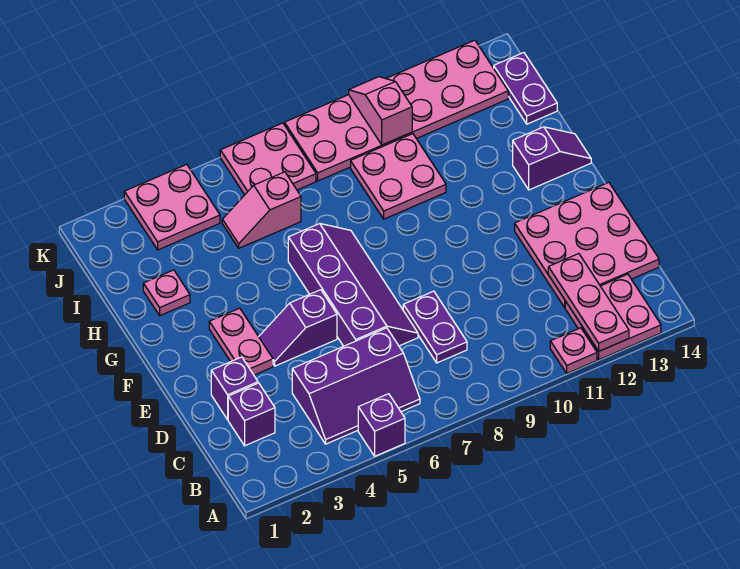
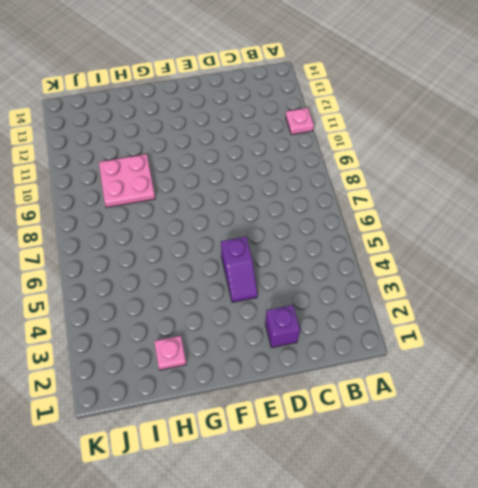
none -> purple brick A5 level 1
none -> pink plate A12:B13 level 1
none -> purple slope B4:C6 level 1 top C

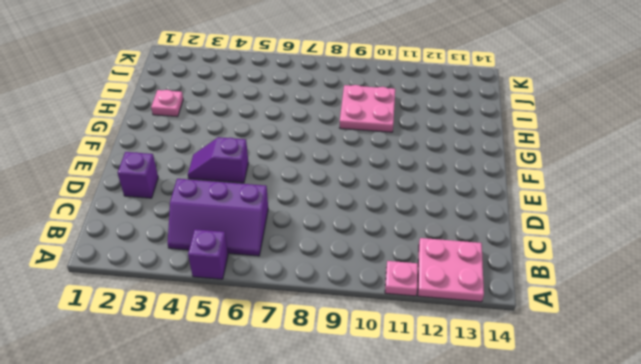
none -> purple brick C2 level 1
none -> purple plate C8:D8 level 1
none -> pink plate C12:E14 level 1

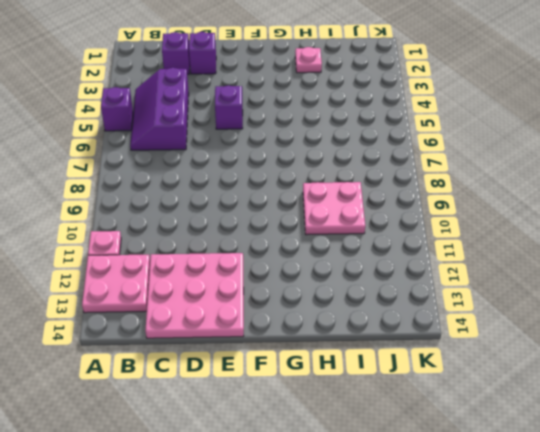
none -> purple plate C8:D8 level 1
none -> purple slope D6:G7 level 1 top 6
none -> pink plate E3:F3 level 1

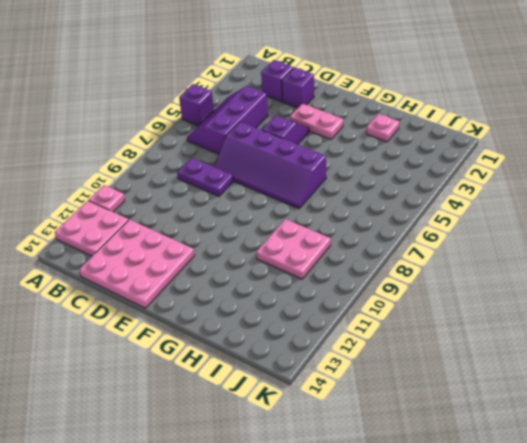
none -> purple slope G13:G14 level 1 top 13
none -> pink slope I5:I6 level 1 top 6
none -> purple plate I14:J14 level 1

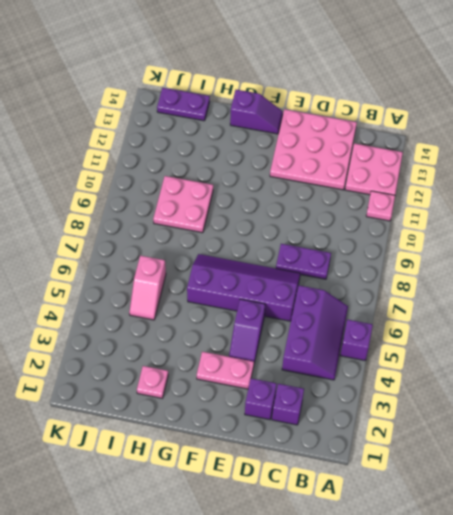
purple slope F14:G14 level 1 top G -> purple slope G13:G14 level 1 top 13
none -> pink plate J3:K4 level 1
none -> pink plate J6:K7 level 1
none -> pink plate J8:K13 level 1

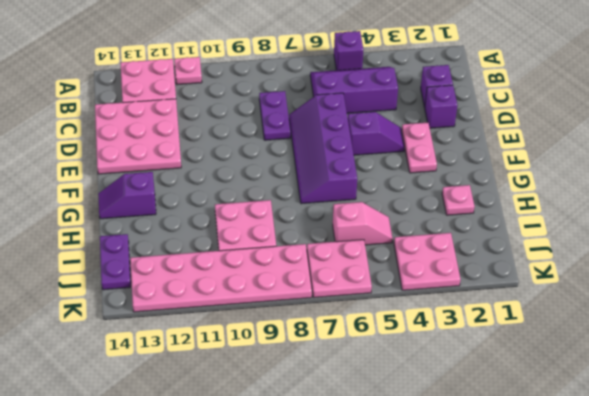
none -> pink plate A12:C12 level 2
none -> pink slope J10:K10 level 2 top J

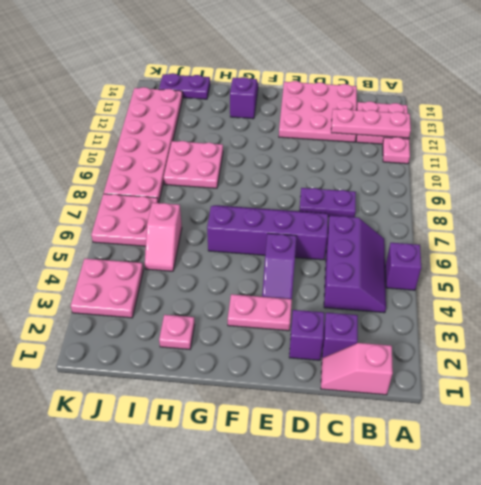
pink slope B1:C1 level 1 top B -> pink slope J10:K10 level 2 top J

